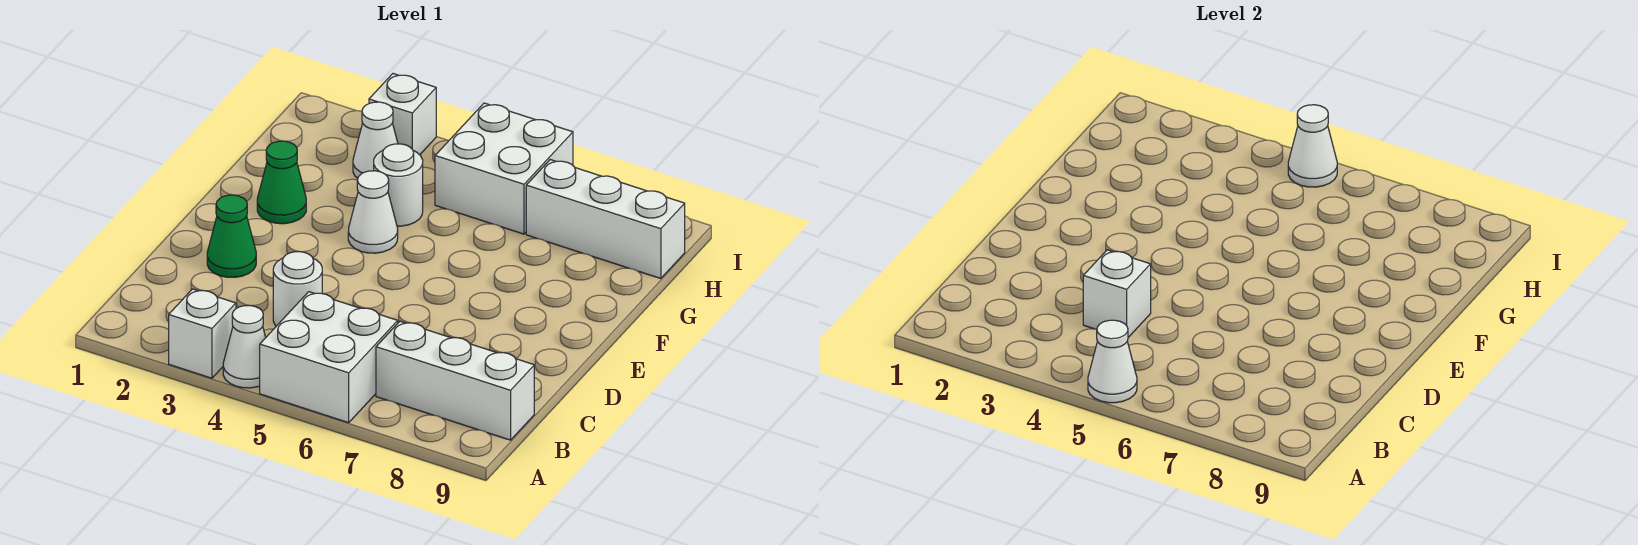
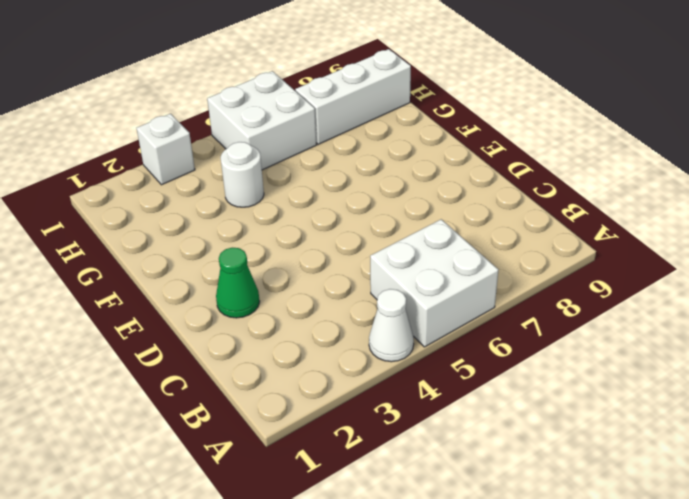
none -> white brick A3 level 1
none -> white brick B7:B9 level 1
none -> white round brick C4 level 1

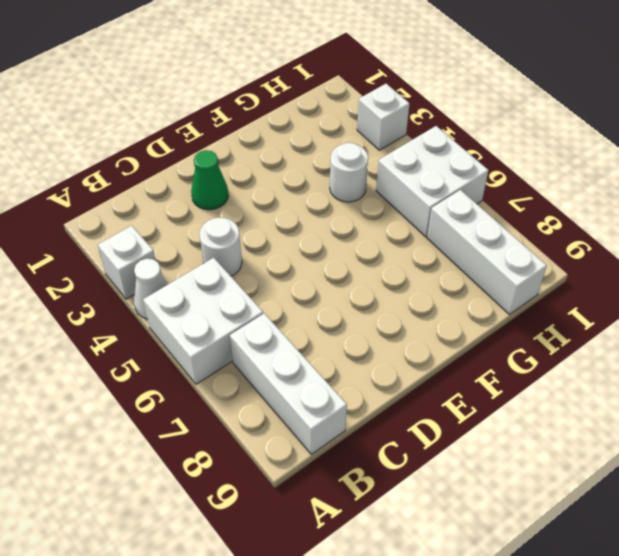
none -> green cone F2 level 1
none -> white cone F4 level 1
none -> white cone H3 level 1

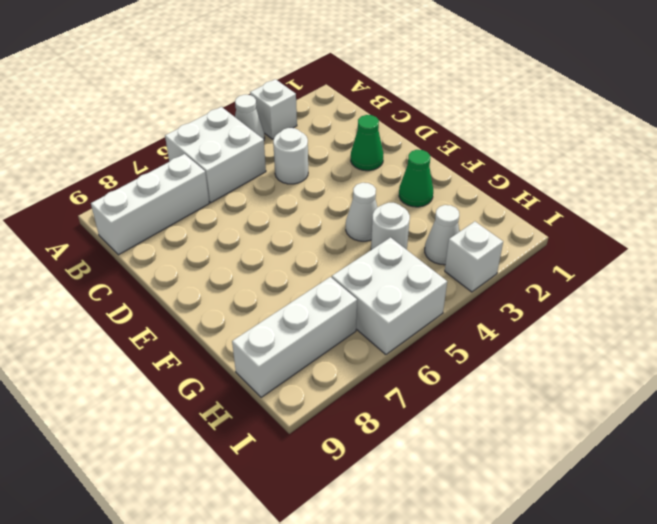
none -> white cone A5 level 2
none -> white brick C4 level 2
none -> white cone I5 level 2

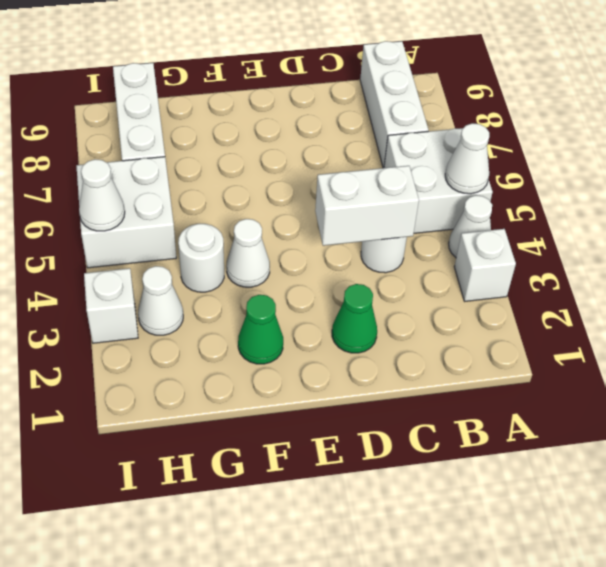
white brick C4:D4 level 2 -> white brick C4 level 2

